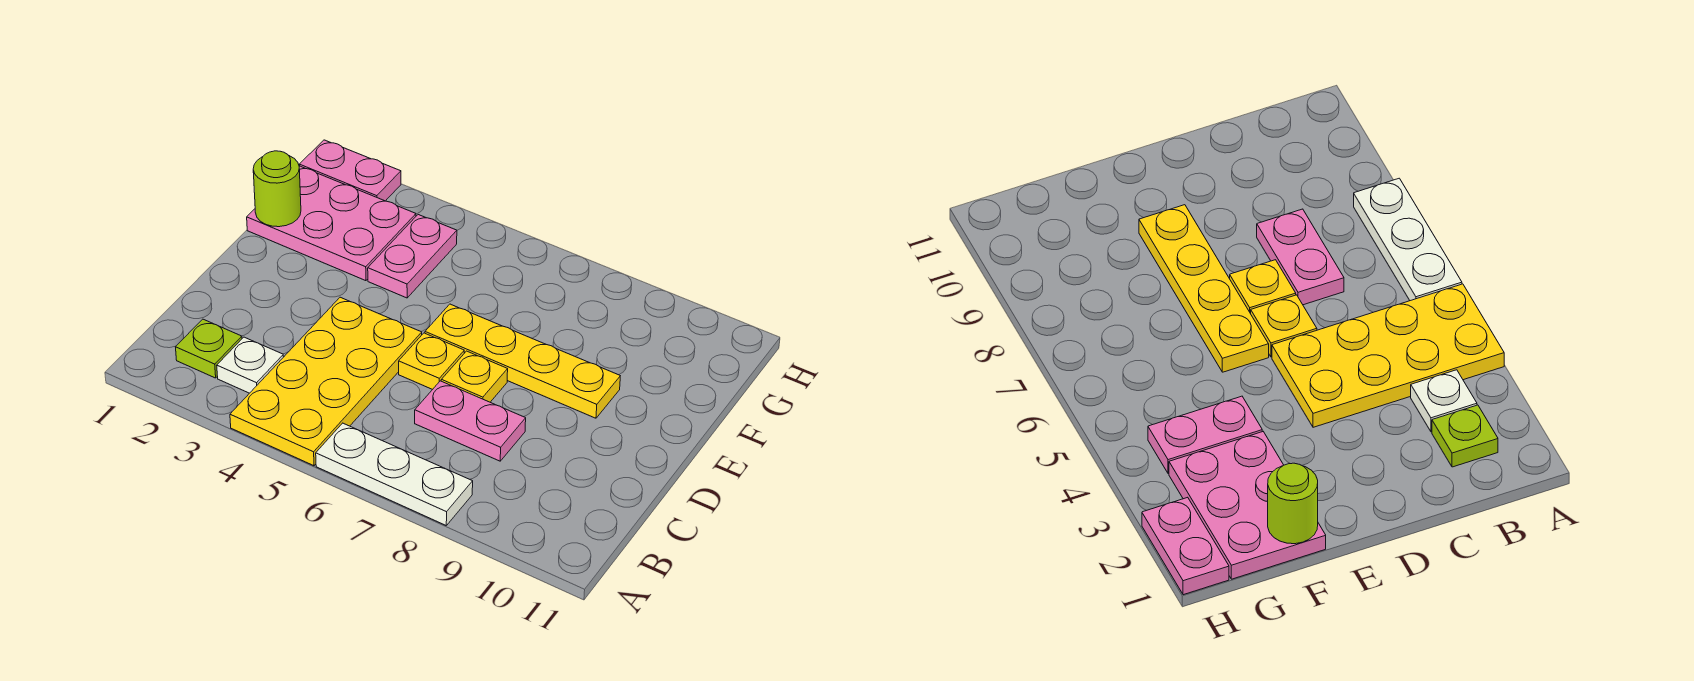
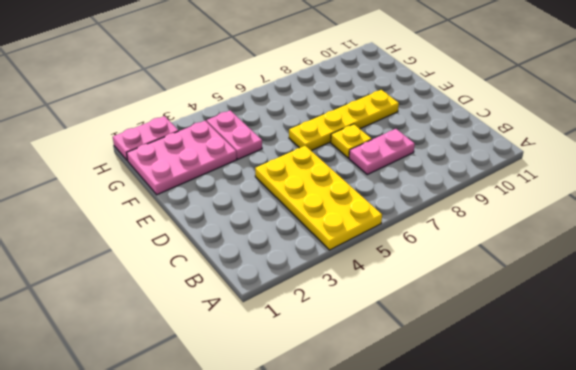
none -> white plate A6:A8 level 1
none -> lime plate B2 level 1
none -> white plate B3 level 1

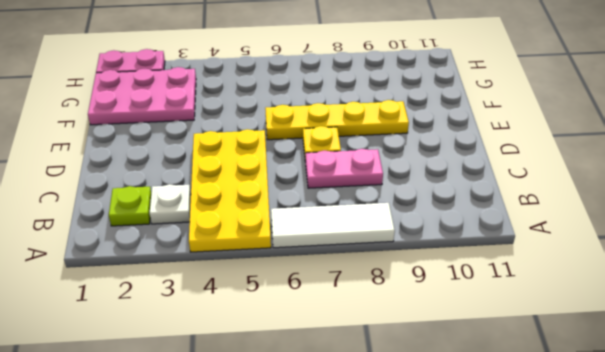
white tile A6:A8 level 1 -> white plate A6:A8 level 1
none -> yellow plate D6 level 1
none -> pink plate F4:G4 level 1
none -> lime round brick F1 level 2

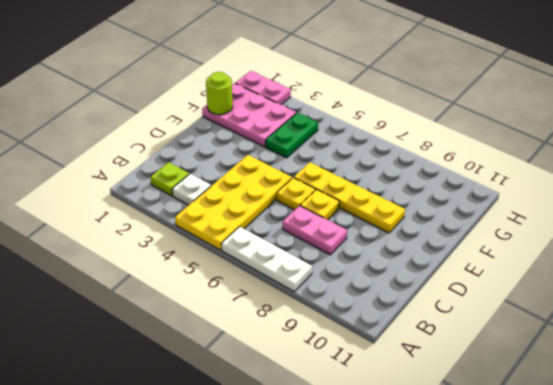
green plate F4:G4 level 1 -> pink plate F4:G4 level 1

